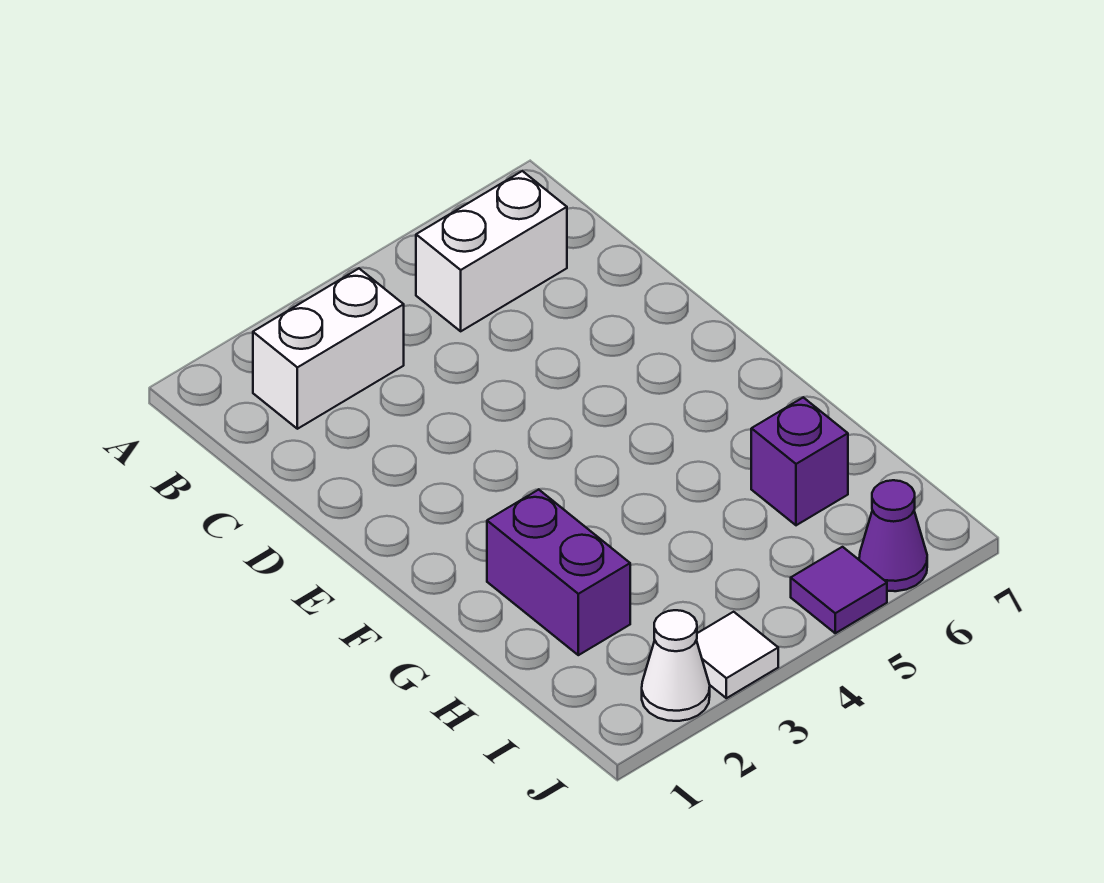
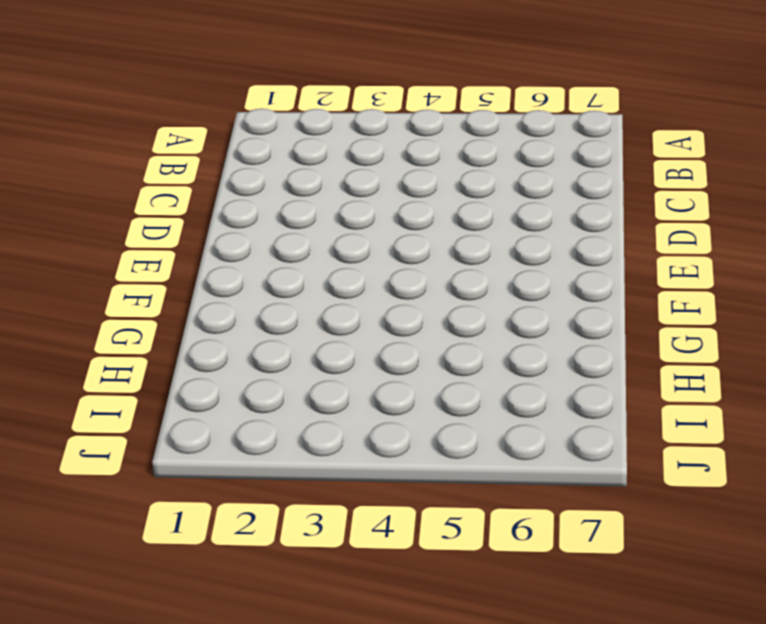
none -> white brick B2:B3 level 1
none -> white brick B5:B6 level 1

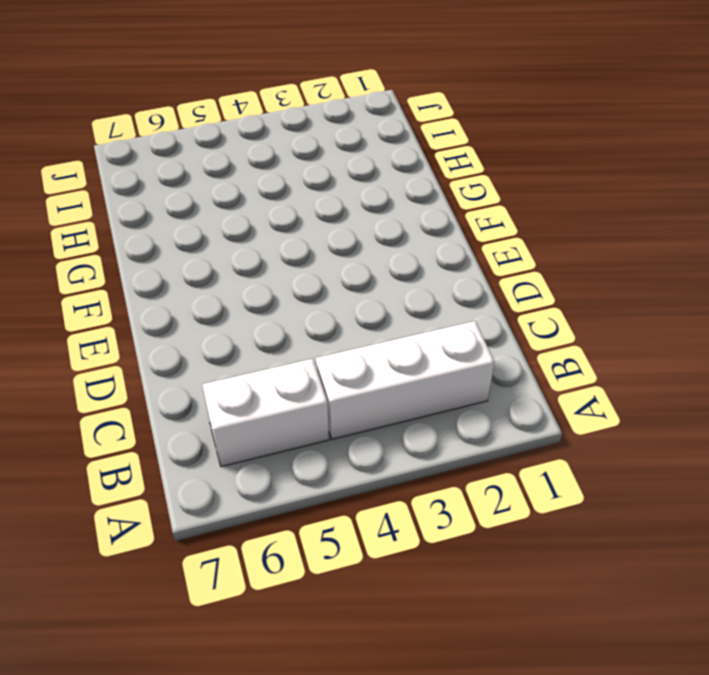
white brick B2:B4 level 1 -> white brick B2:B3 level 1
none -> purple brick G2:H2 level 1
none -> purple brick H6 level 1

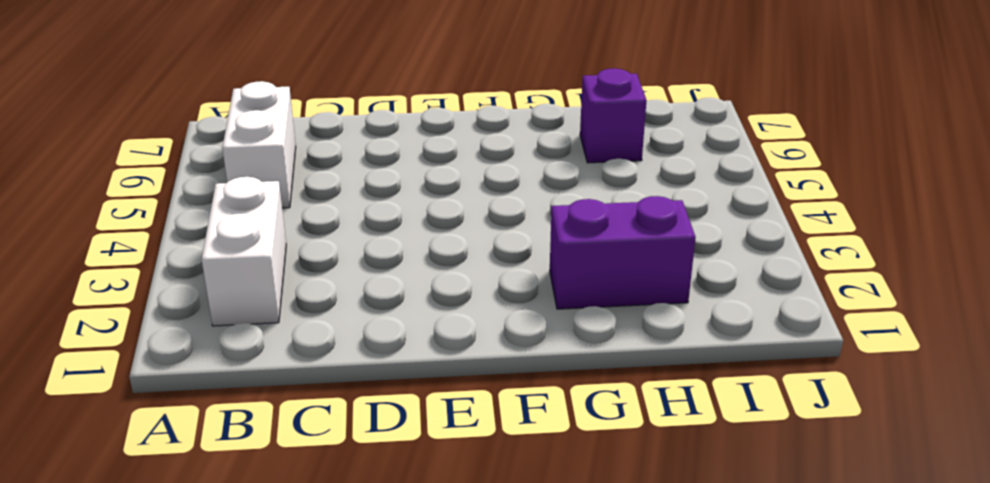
none -> white cone J2 level 1
none -> white tile J3 level 1

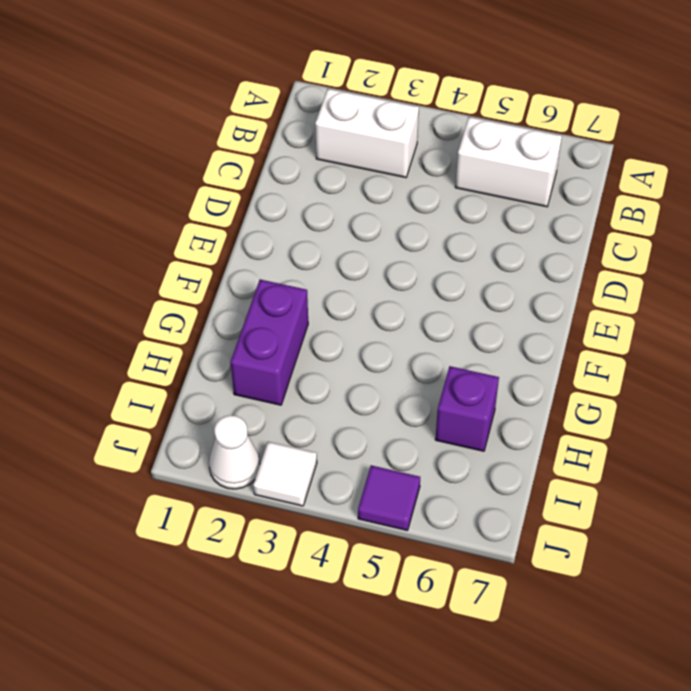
none -> purple cone J6 level 1

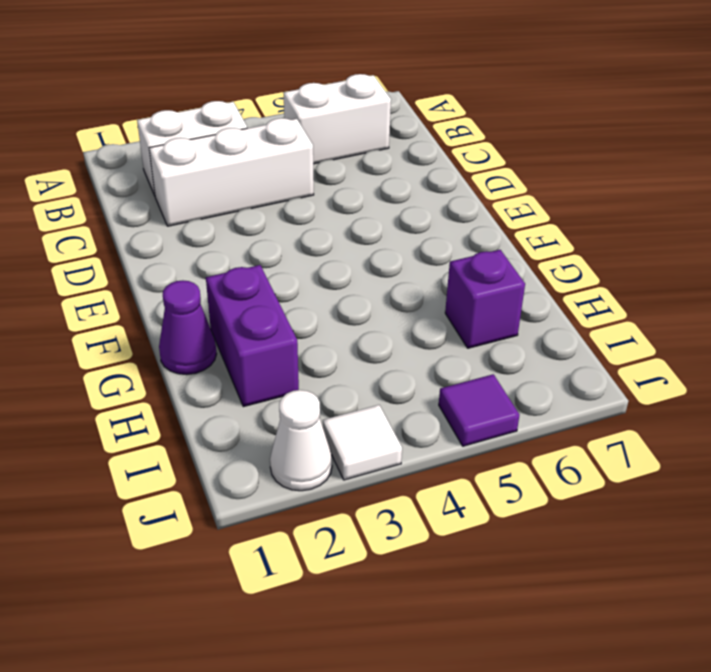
white brick C2:C4 level 1 -> none
purple cone G1 level 1 -> purple cone J6 level 1

